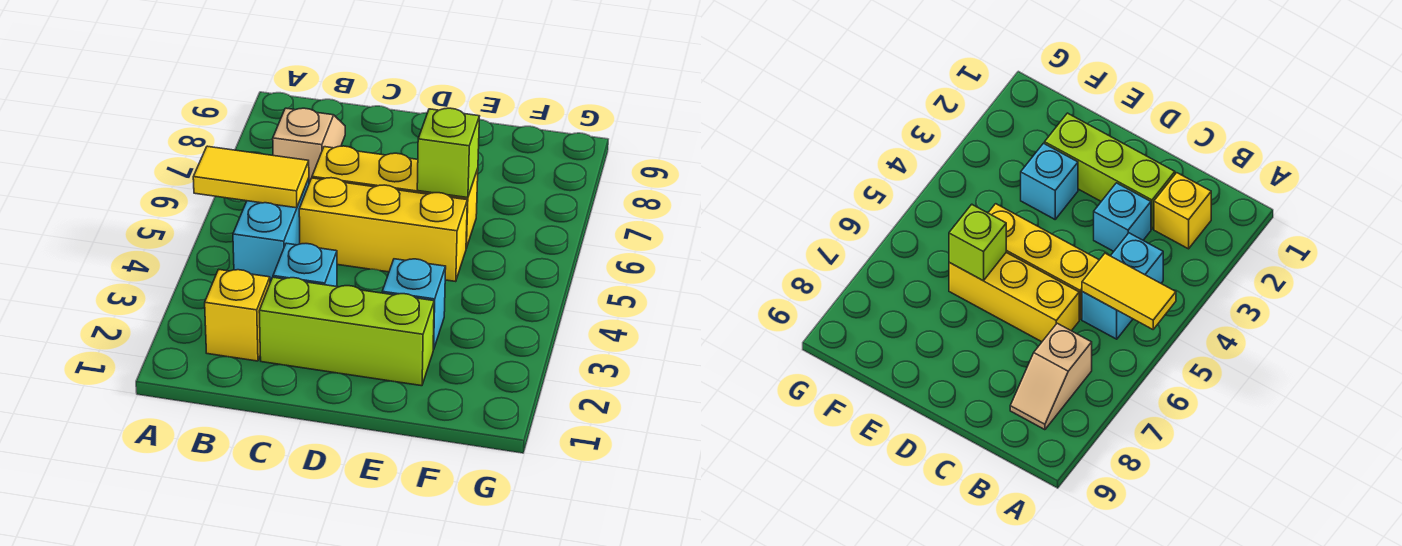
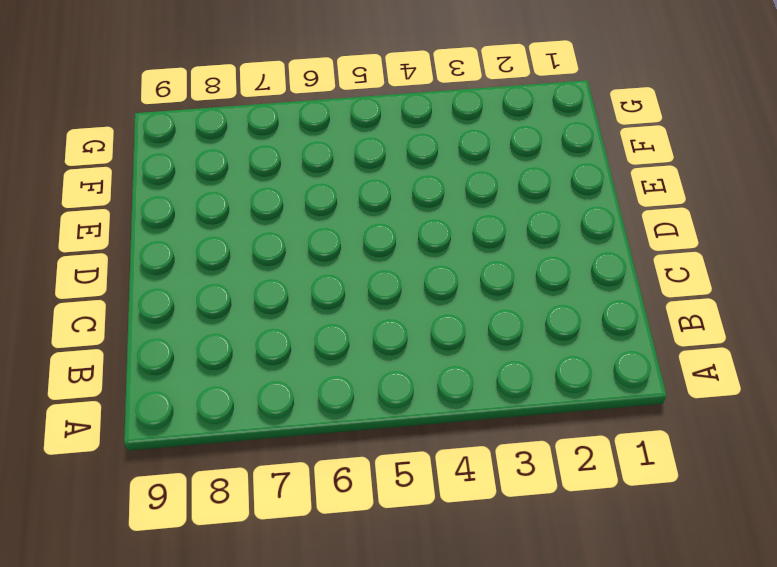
none -> yellow brick B2 level 1
none -> cyan brick B4:B5 level 1

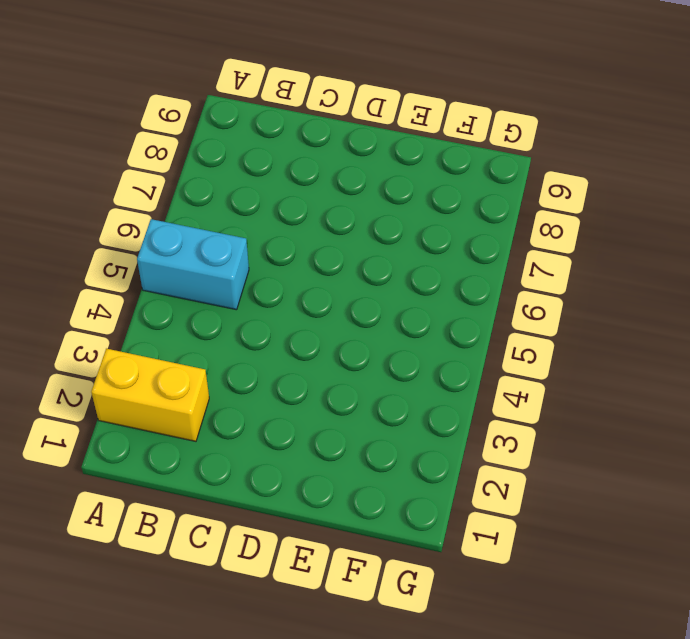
yellow brick A2:B2 level 1 -> yellow brick B2 level 1
cyan brick A5:B5 level 1 -> cyan brick B4:B5 level 1
none -> tan slope B7:B8 level 1 top 7
none -> lime brick C2:E2 level 1

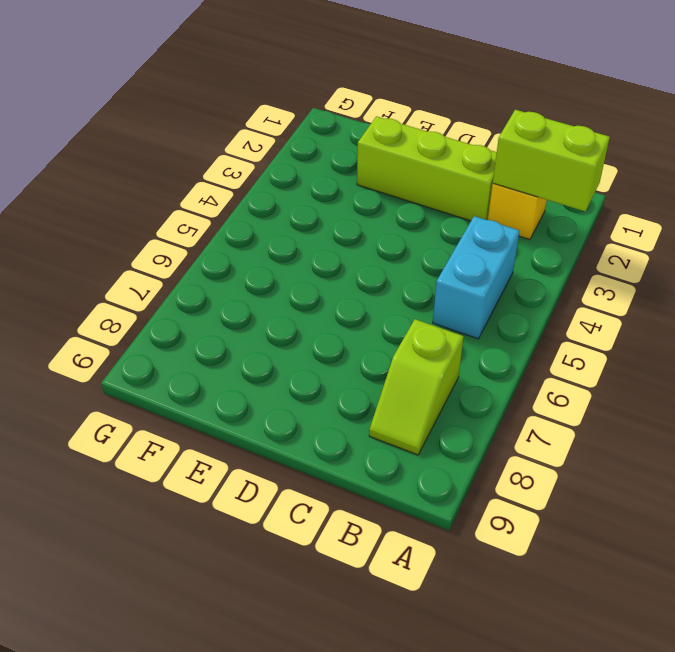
lime brick A2:B2 level 2 -> none
lime slope B7:B8 level 1 top 7 -> tan slope B7:B8 level 1 top 7
none -> cyan brick C3 level 1
none -> yellow brick C5:E5 level 1

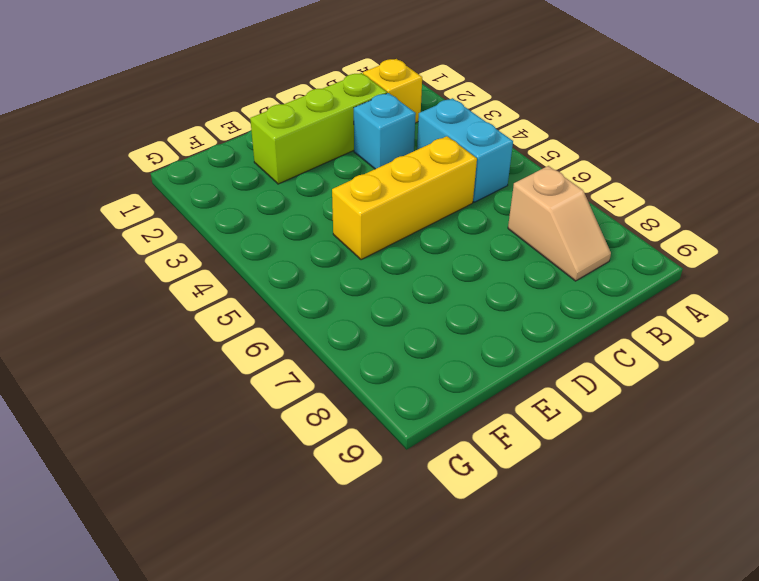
none -> yellow brick C6:E6 level 1
none -> cyan brick E3 level 1

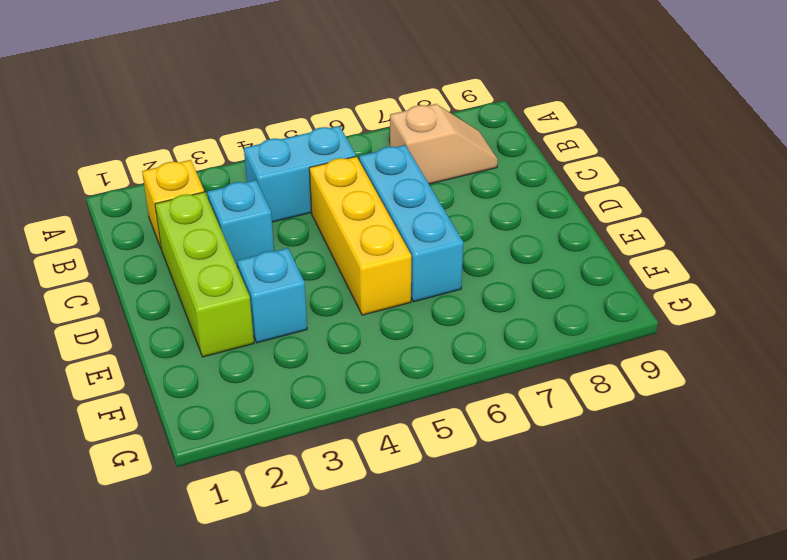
cyan brick C6:E6 level 1 -> yellow brick C6:E6 level 1
none -> yellow tile A5:B5 level 2
none -> lime brick E6 level 2

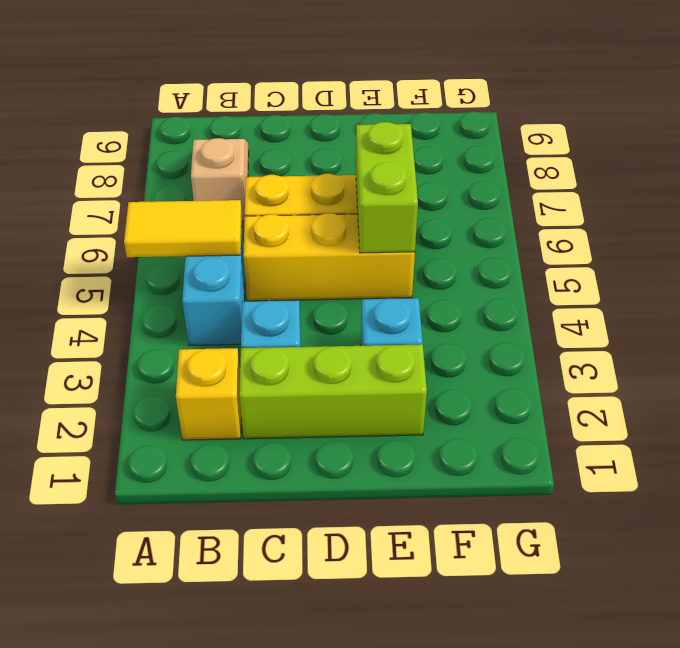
lime brick E5:E6 level 2 -> lime brick E6 level 2

